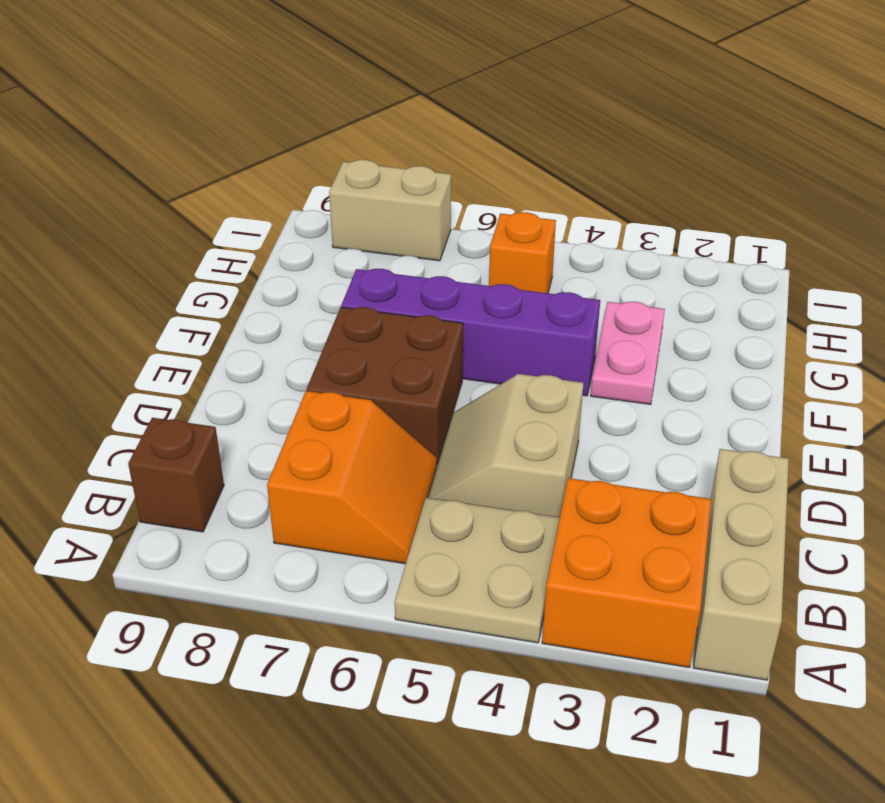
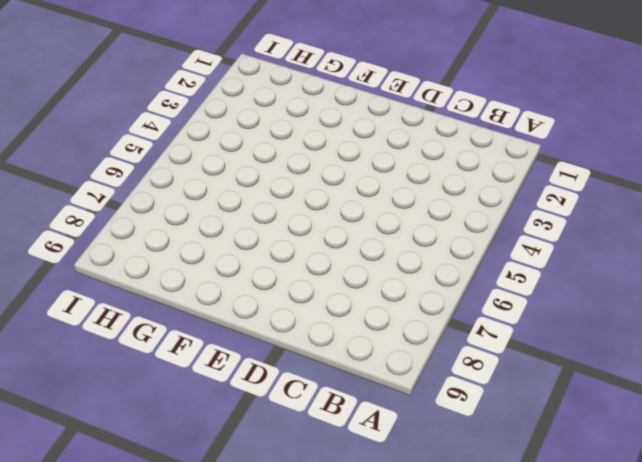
none -> tan brick A1:C1 level 1
none -> orange brick A2:B3 level 1

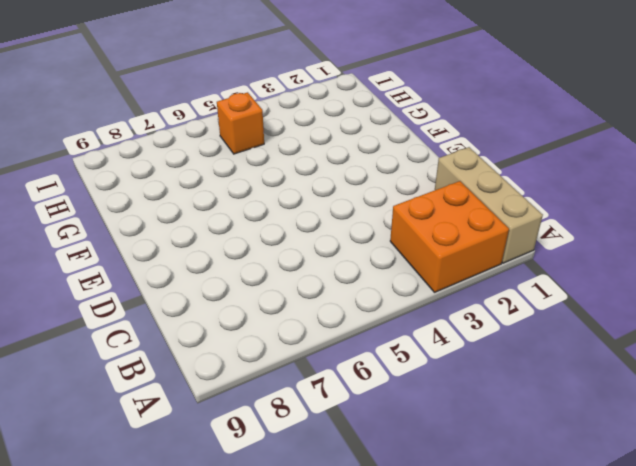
none -> tan plate A4:B5 level 1
none -> orange slope B6:C7 level 1 top 7

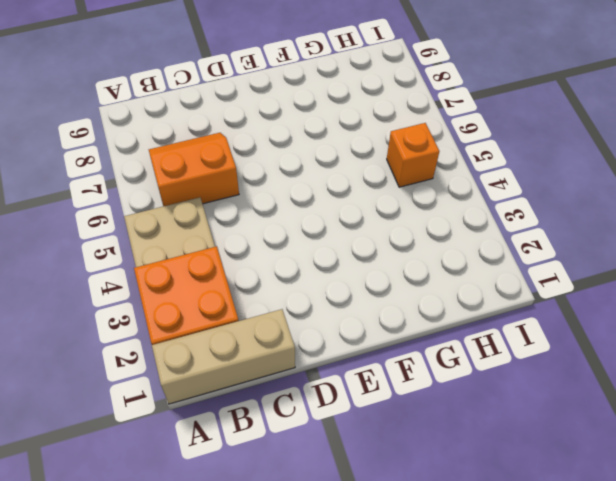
orange slope B6:C7 level 1 top 6 -> orange slope B6:C7 level 1 top 7
none -> brown brick B9 level 1
none -> tan slope C4:D5 level 1 top 4

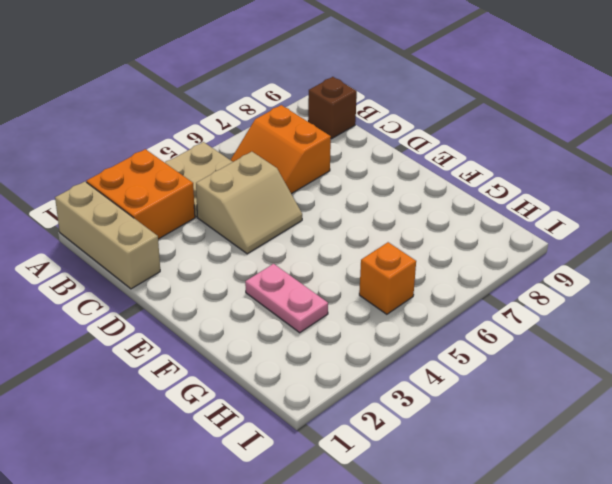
tan slope C4:D5 level 1 top C -> tan slope C4:D5 level 1 top 4
none -> brown brick D6:E7 level 1
none -> purple brick F4:F7 level 1

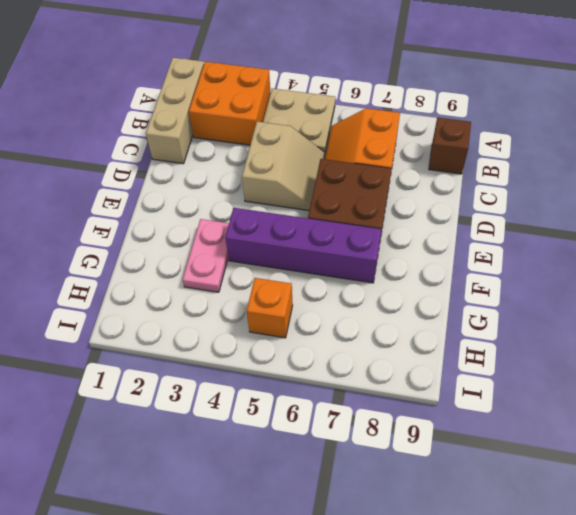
none -> tan brick I7:I8 level 1

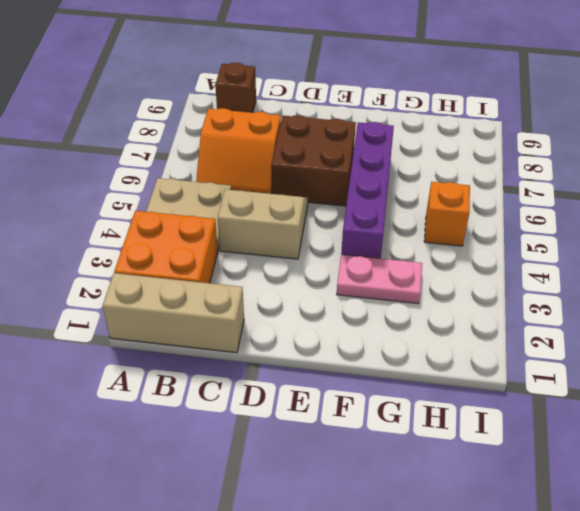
none -> tan brick I7:I8 level 1

